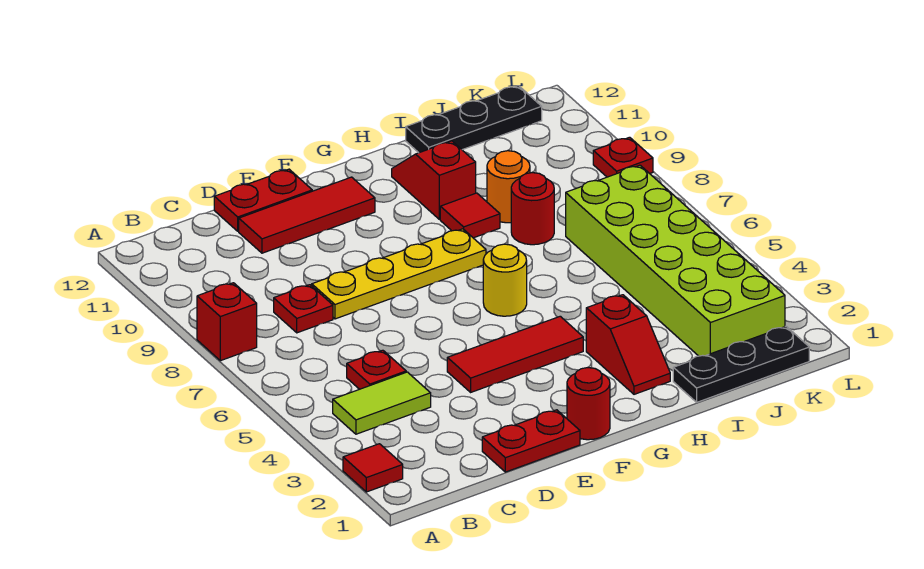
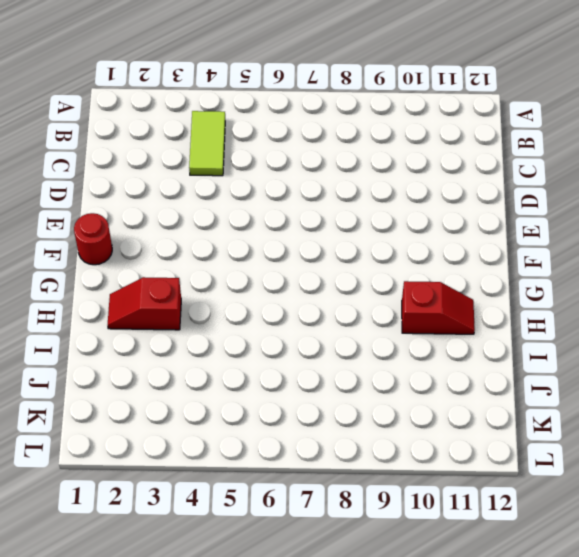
none -> red tile A2 level 1
none -> red brick A8 level 1
none -> red plate C5 level 1

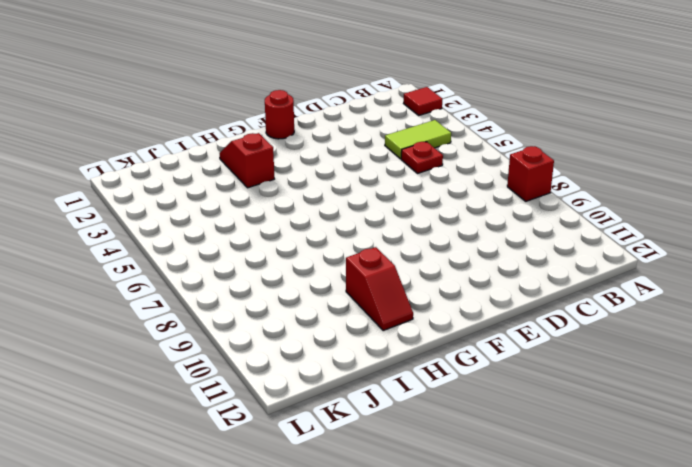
none -> red plate C8 level 1
none -> red plate D1:E1 level 1
none -> yellow plate D8:G8 level 1

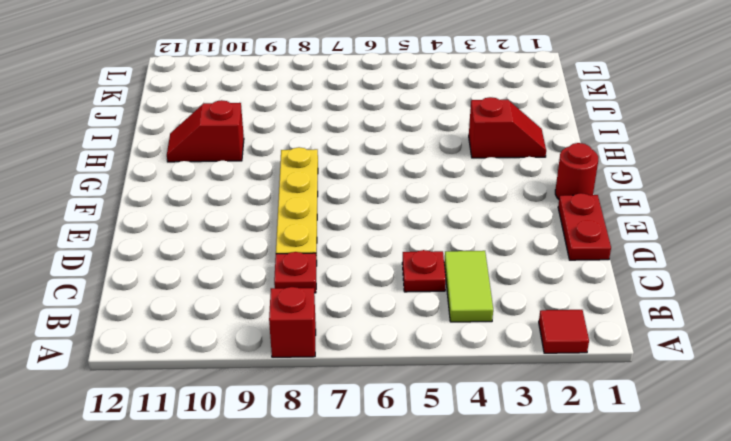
none -> red tile D11:F11 level 1
none -> red plate D12:E12 level 1
none -> red tile E4:G4 level 1

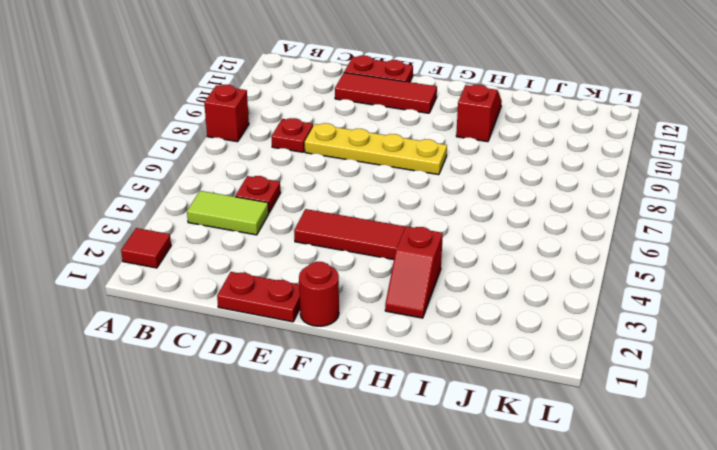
none -> yellow round brick G6 level 1
none -> red tile H9 level 1
none -> black plate I1:K1 level 1

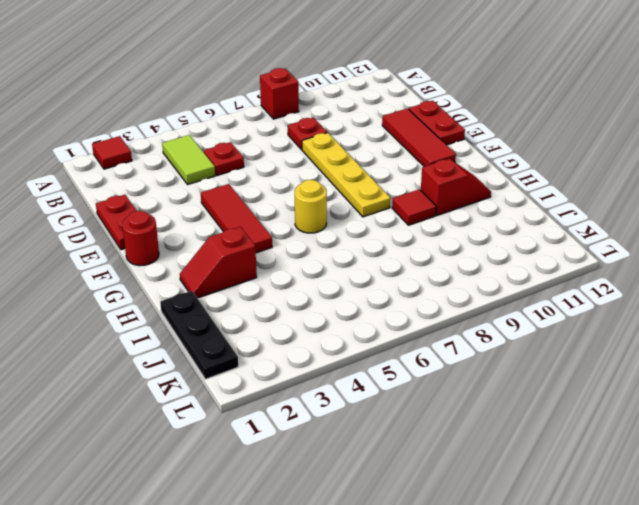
none -> red round brick I8 level 1
none -> orange round brick I9 level 1
none -> black plate I12:K12 level 1

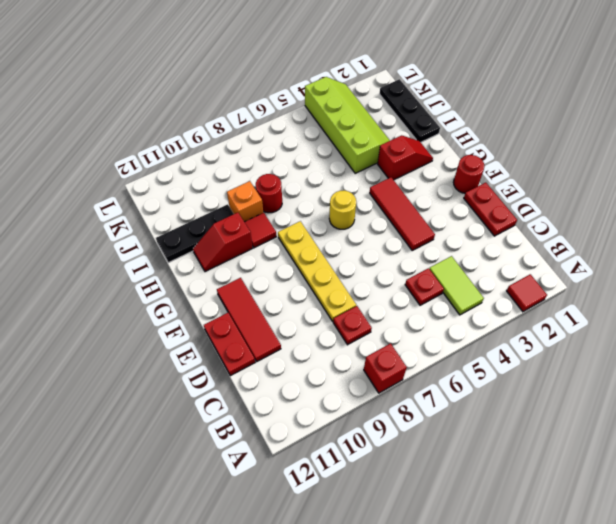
lime slope I3:L4 level 1 top 4 -> lime brick J2:K7 level 1
orange brick I9 level 1 -> orange round brick I9 level 1
black plate I10:I12 level 1 -> black plate I12:K12 level 1
none -> red plate L9 level 1

